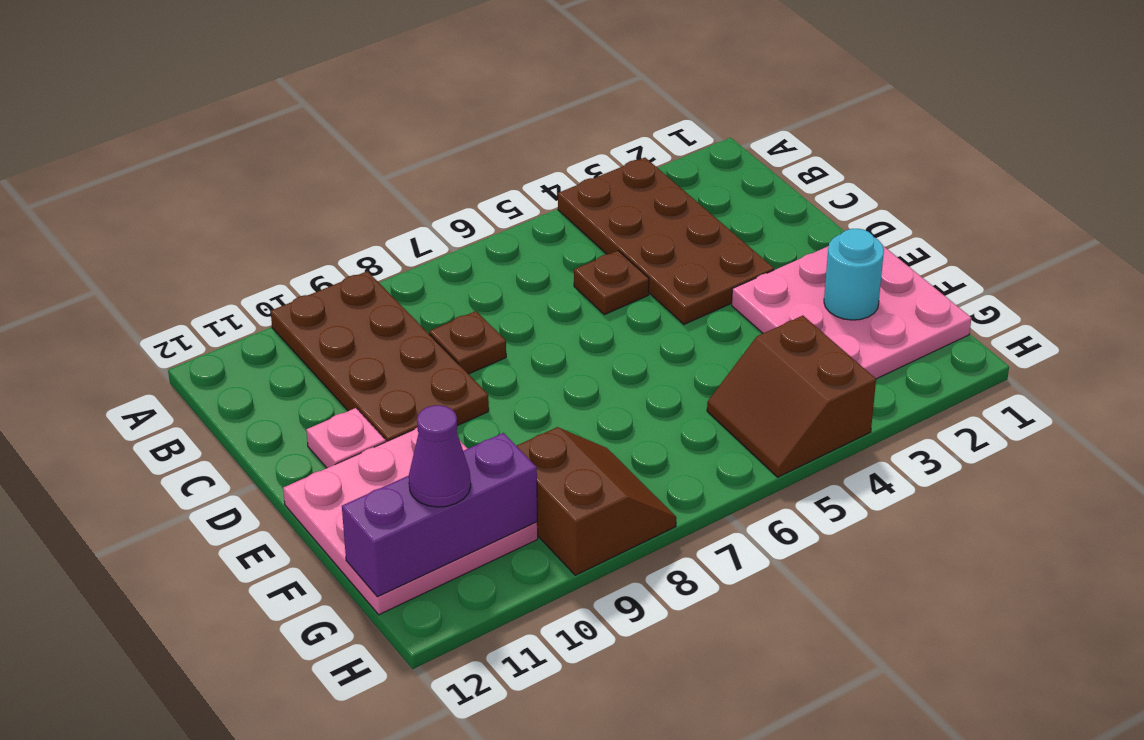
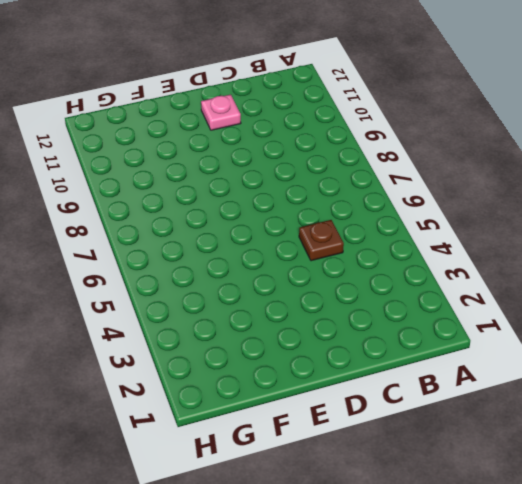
none -> brown plate A3:D4 level 1
none -> brown plate A9:D10 level 1
none -> brown plate C8 level 1

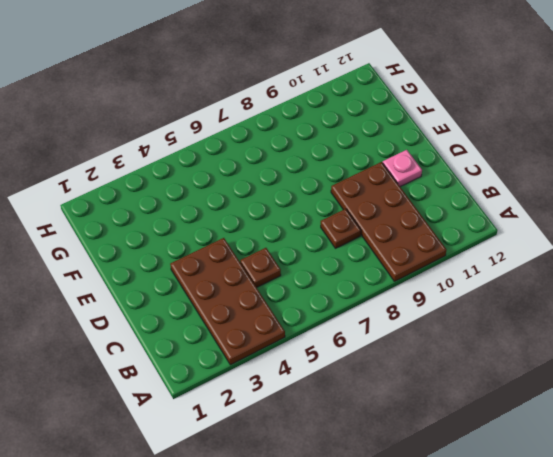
none -> pink plate E1:G3 level 1
none -> pink plate E10:G12 level 1
none -> brown slope G4:H5 level 1 top 4

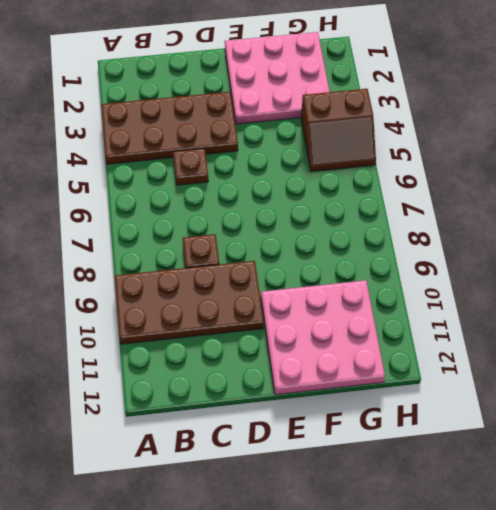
none -> pink plate D11 level 1
none -> brown slope G8:H9 level 1 top 9
none -> cyan round brick F2 level 2

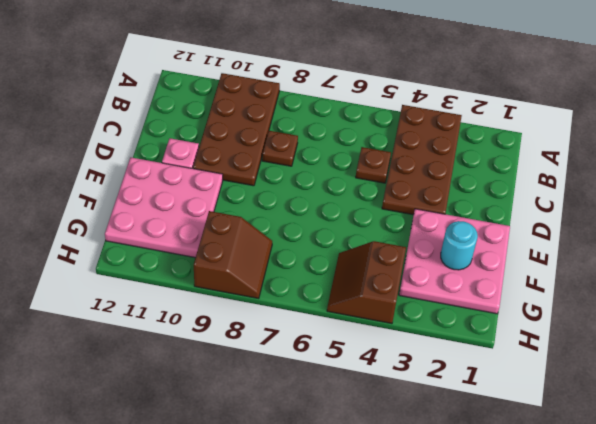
none -> purple brick G10:G12 level 2
none -> purple cone G11 level 3

